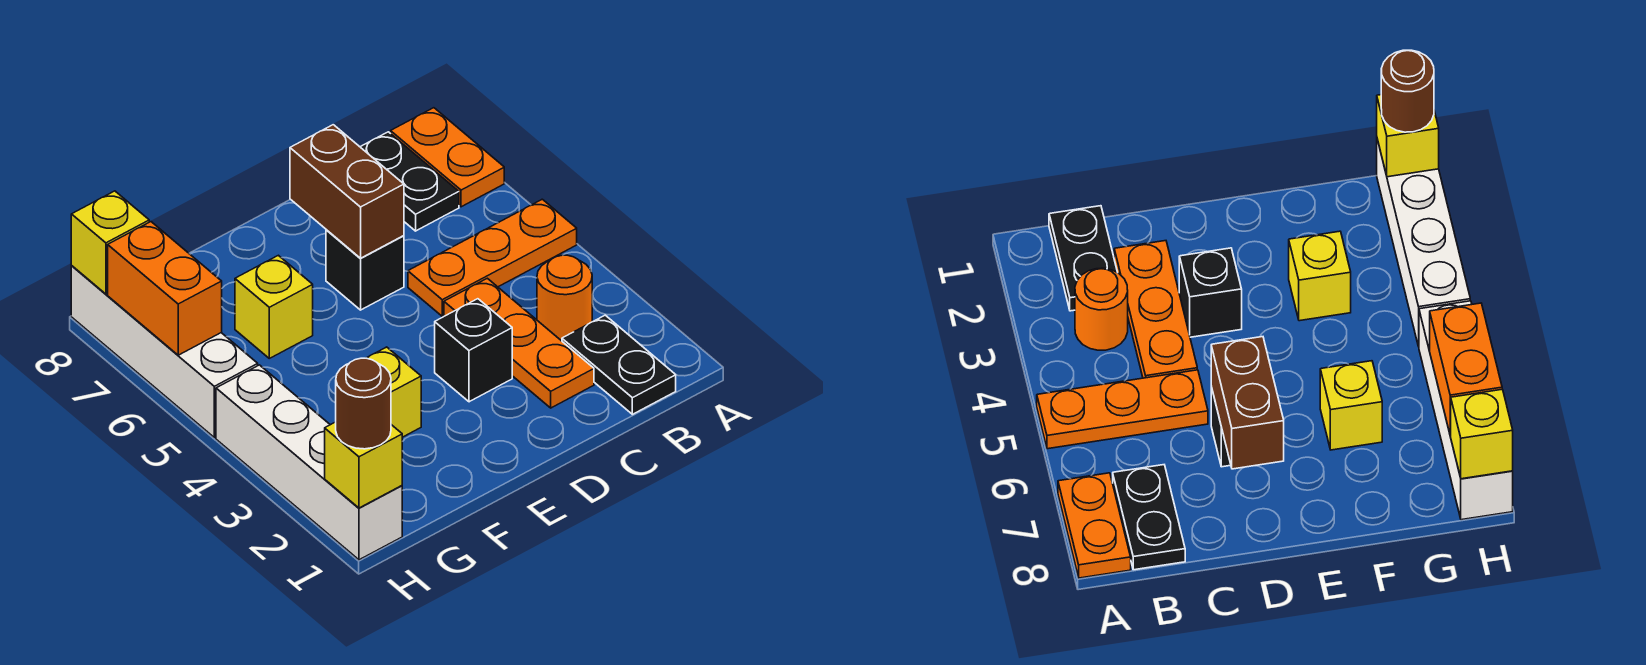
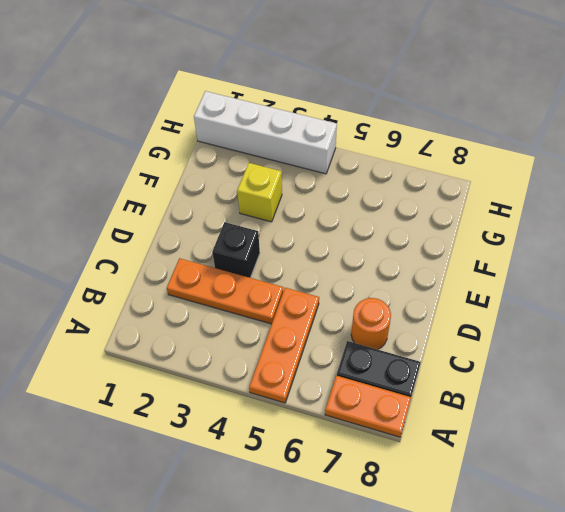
orange round brick C7 level 1 -> orange round brick B3 level 1
none -> black plate B1:B2 level 1
none -> black brick D6 level 1
none -> yellow brick F6 level 1

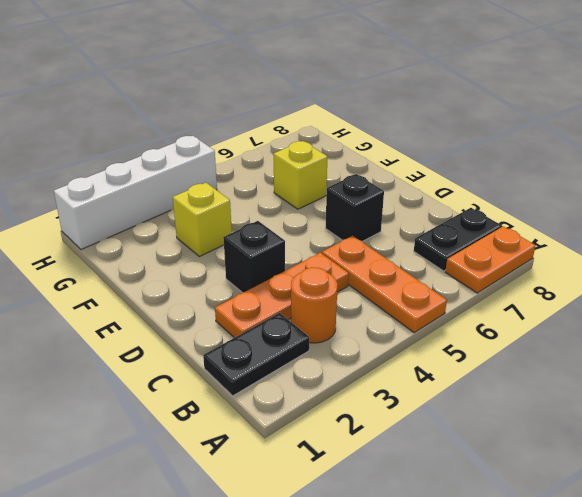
none -> white brick H5:H8 level 1
none -> brown brick D6:D7 level 2
none -> yellow brick H1 level 2

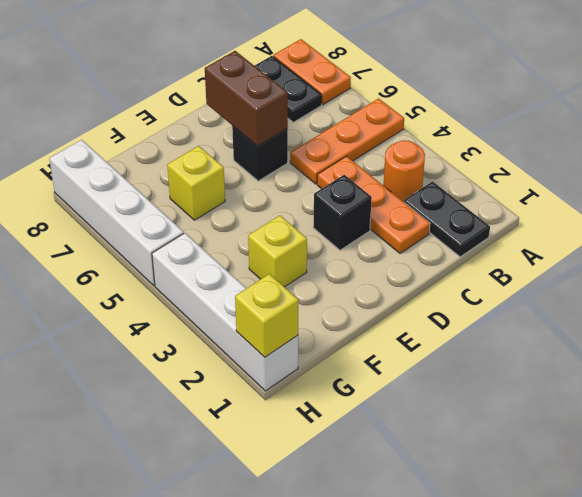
none -> orange brick H6:H7 level 2
none -> yellow brick H8 level 2
none -> brown round brick H1 level 3

